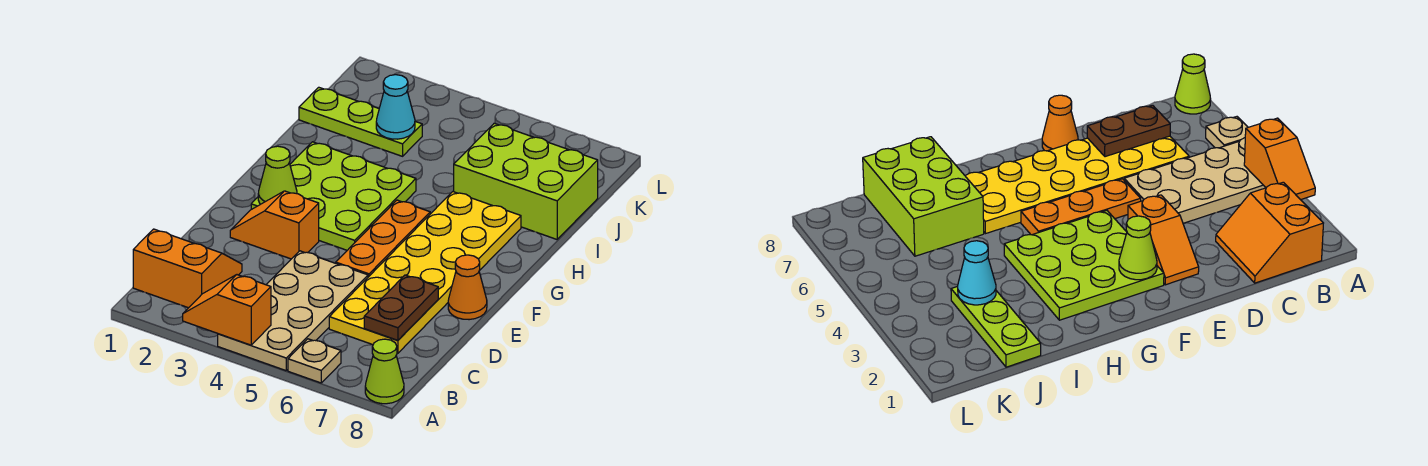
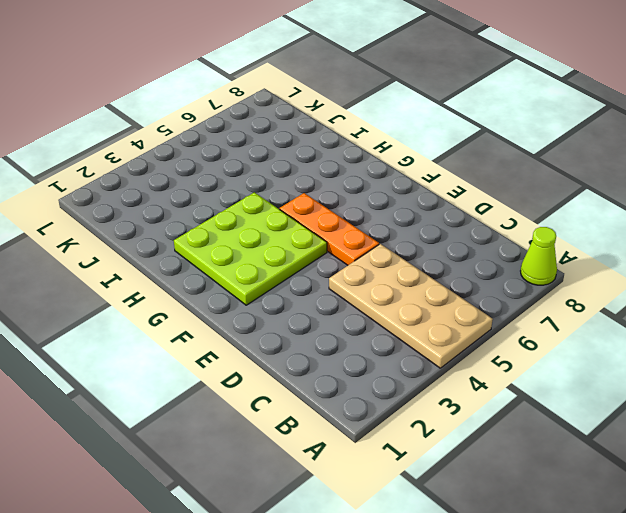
none -> tan plate A6 level 1
none -> orange slope B1:C2 level 1 top B
none -> yellow plate C6:H7 level 1

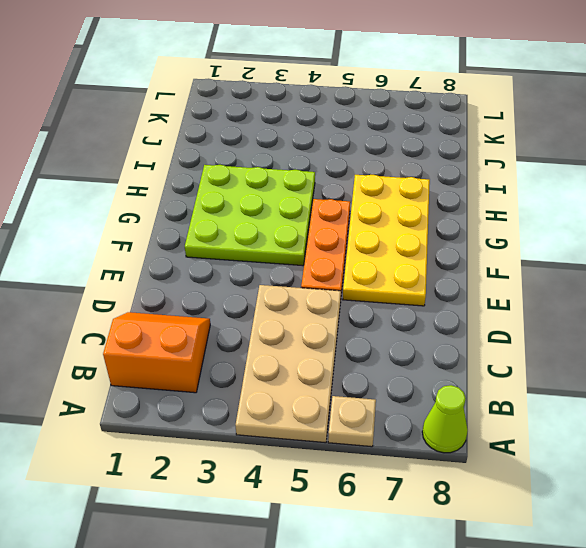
yellow plate E6:H7 level 1 -> yellow plate C6:H7 level 1
none -> orange slope E2:E3 level 1 top 3
none -> orange cone E8 level 1
none -> lime brick I6:J8 level 1

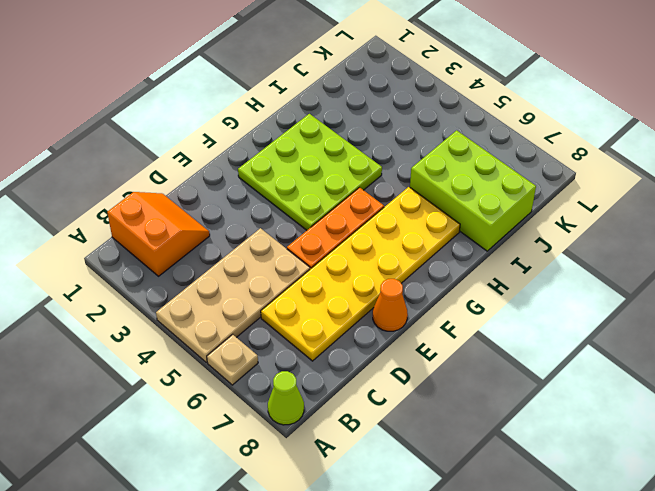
none -> orange slope E2:E3 level 1 top 3
none -> lime plate J1:J3 level 1
none -> orange slope A3:A4 level 2 top 4

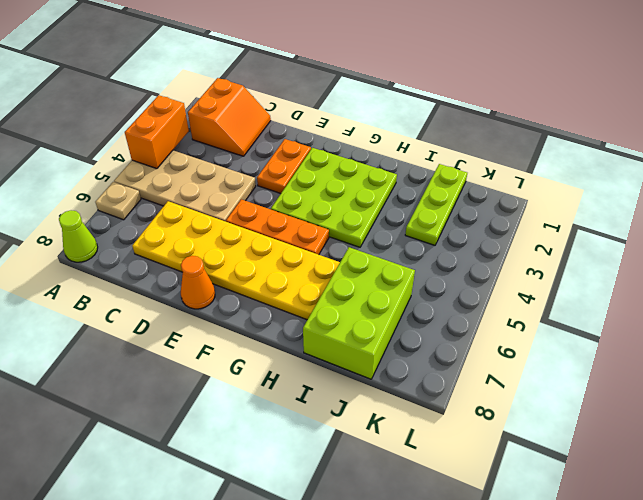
orange brick A3:A4 level 2 -> orange slope A3:A4 level 2 top 4
orange plate E2:E3 level 1 -> orange slope E2:E3 level 1 top 3
none -> brown plate C7:D7 level 2
none -> lime cone F2 level 2
none -> cyan cone J3 level 2

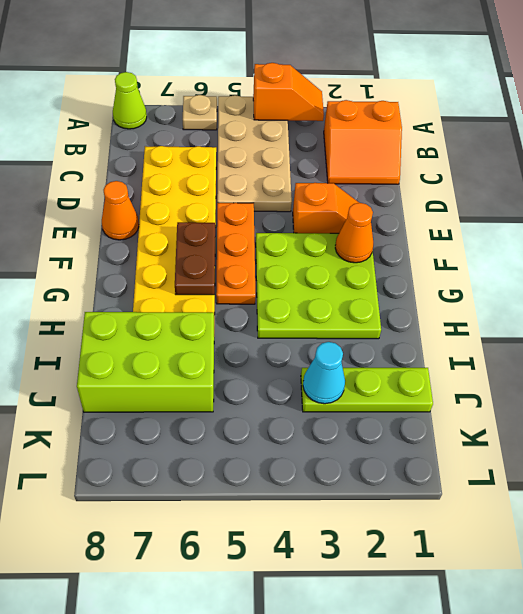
orange cone F2 level 2 -> lime cone F2 level 2
brown plate F6:G6 level 2 -> brown plate C7:D7 level 2

